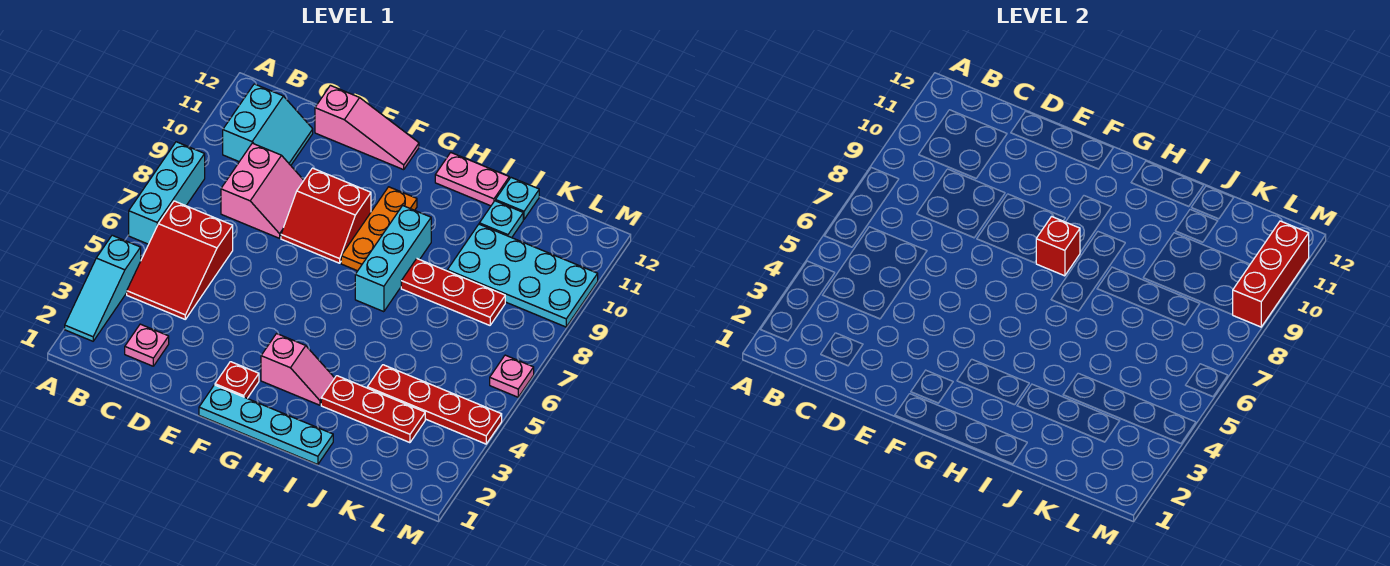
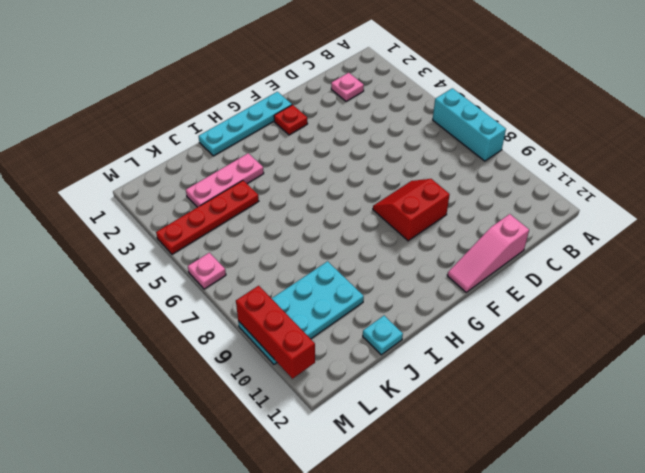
pink plate I3:K3 level 1 -> red plate I3:K3 level 1
none -> cyan slope A2:A4 level 1 top 4
none -> red slope B4:C6 level 1 top 6
none -> cyan slope B10:C11 level 1 top B

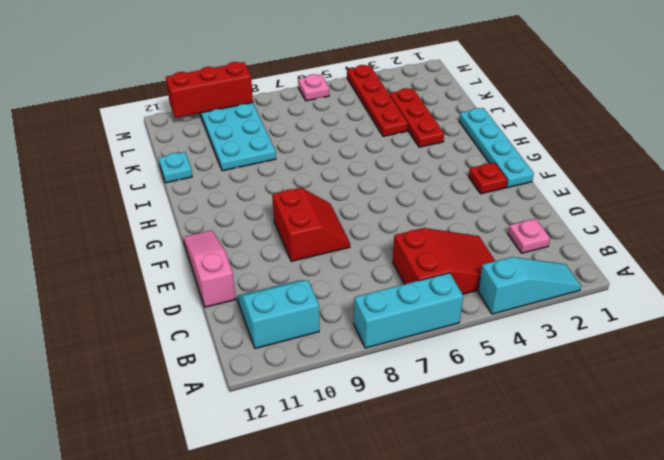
none -> pink slope C8:D9 level 1 top C
none -> pink slope G3:H3 level 1 top G
none -> orange plate G8:G10 level 1

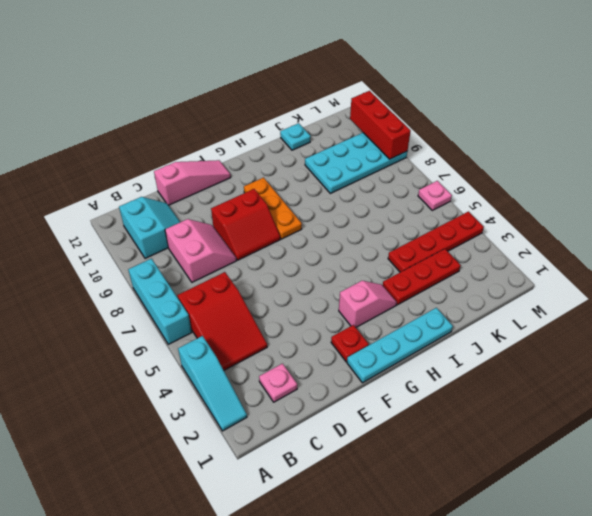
none -> cyan brick H7:H9 level 1
none -> pink plate H12:I12 level 1
none -> red plate I8:K8 level 1

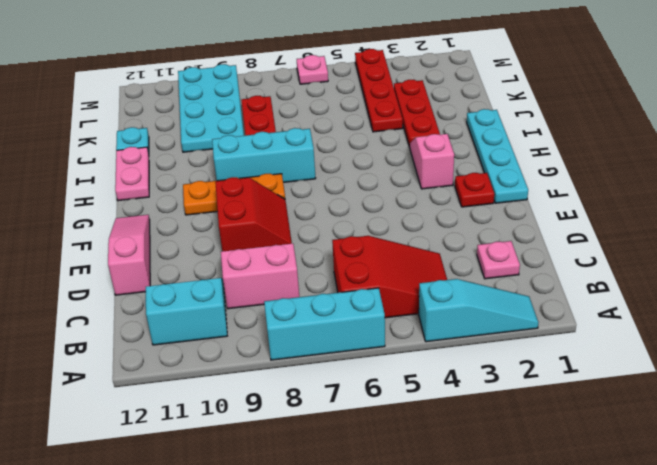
none -> cyan plate J11 level 1
none -> red brick G8 level 2
none -> red brick M9:M11 level 2

